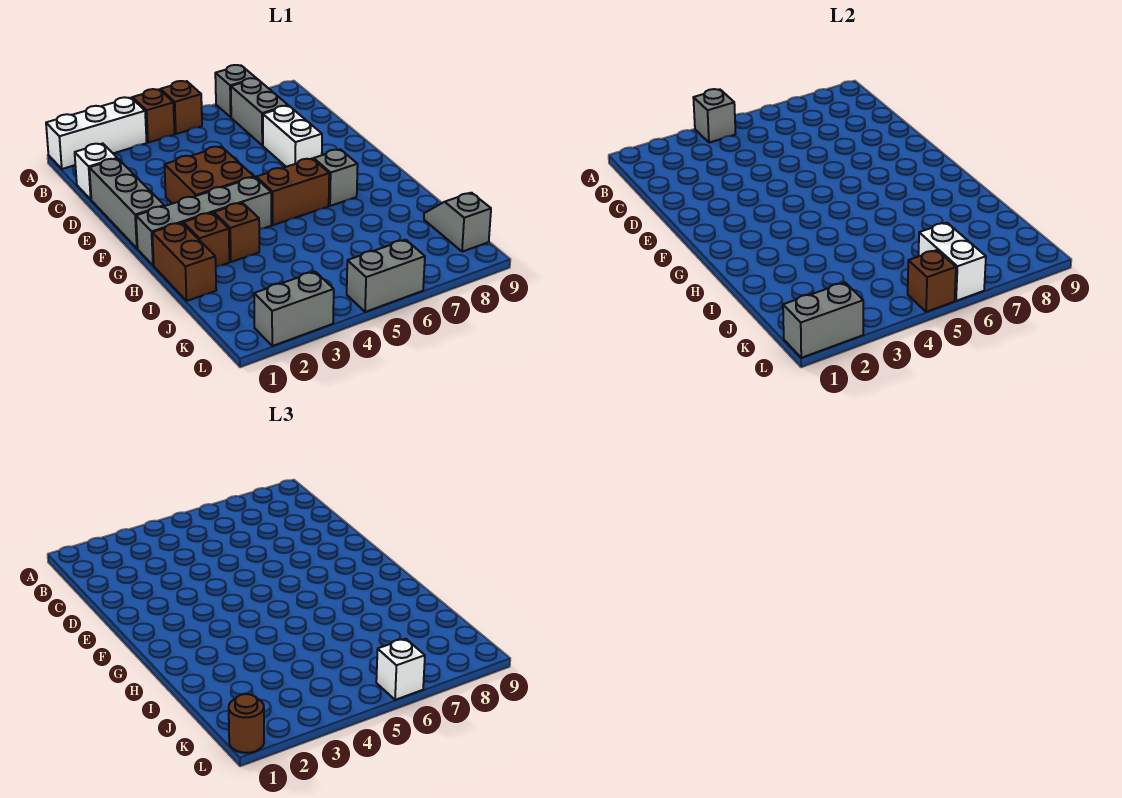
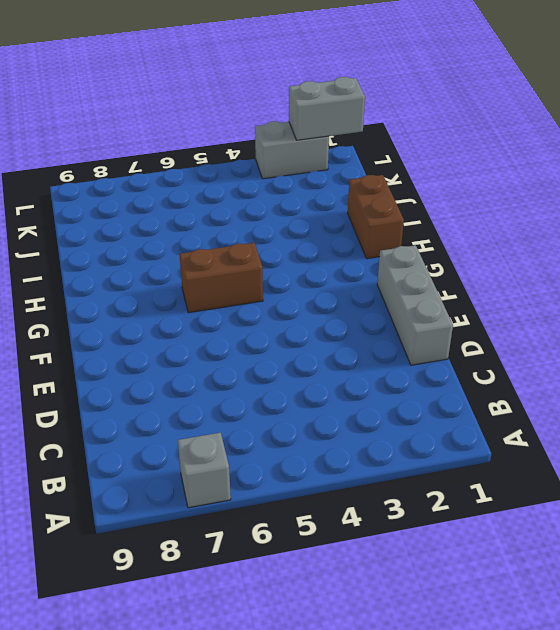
none -> white brick A1:A3 level 1
none -> brown brick A4 level 1
none -> brown brick A5 level 1

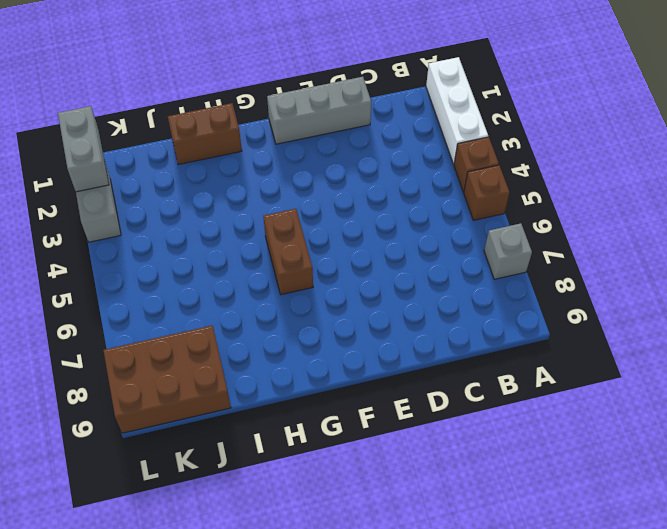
brown brick J8:L9 level 1 -> grey slope J9:K9 level 1 top K
none -> grey brick B7:C7 level 1
none -> white brick C1 level 1
none -> white brick D7:E7 level 1

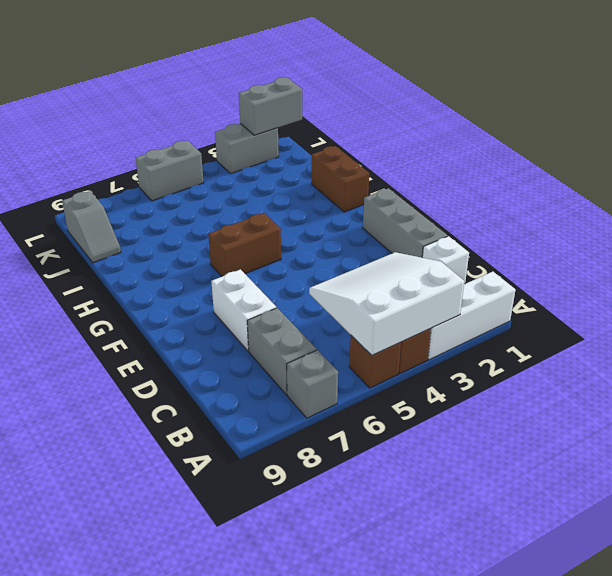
white slope A3:C5 level 2 top A -> grey brick A4 level 2
none -> brown brick E3:F4 level 1
none -> grey brick G1:G4 level 1
none -> grey brick G7 level 1

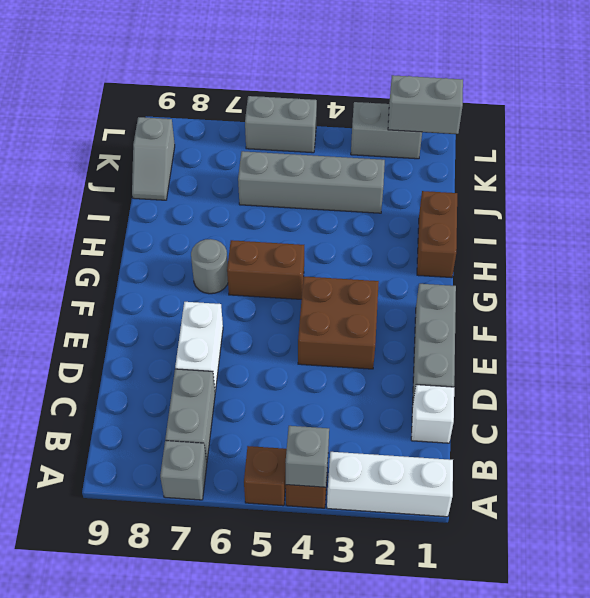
grey round brick G7 level 1 -> grey brick G7 level 1
grey brick J3:J6 level 1 -> grey brick G1:G4 level 1
none -> brown brick H2 level 1
none -> brown brick H3 level 1
none -> white brick K6:L6 level 2

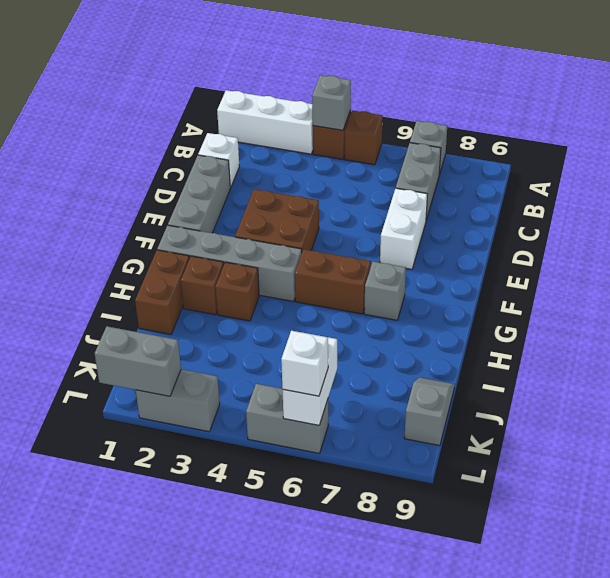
none -> brown brick L5 level 2
none -> brown round brick L1 level 3

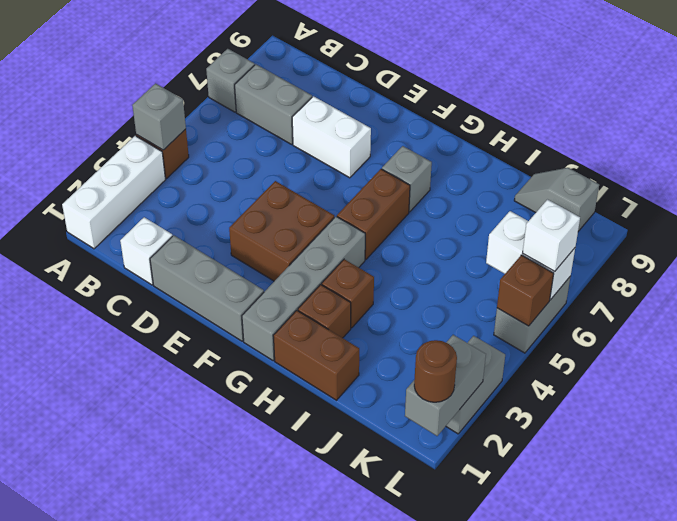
none -> brown brick A5 level 1

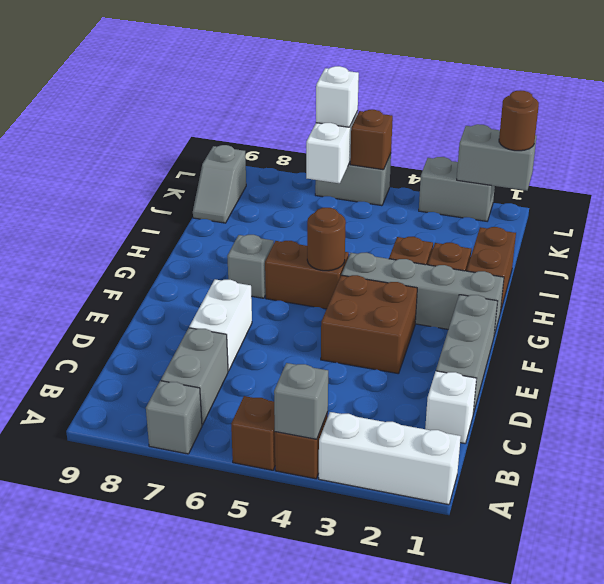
brown round brick G5 level 2 -> none

